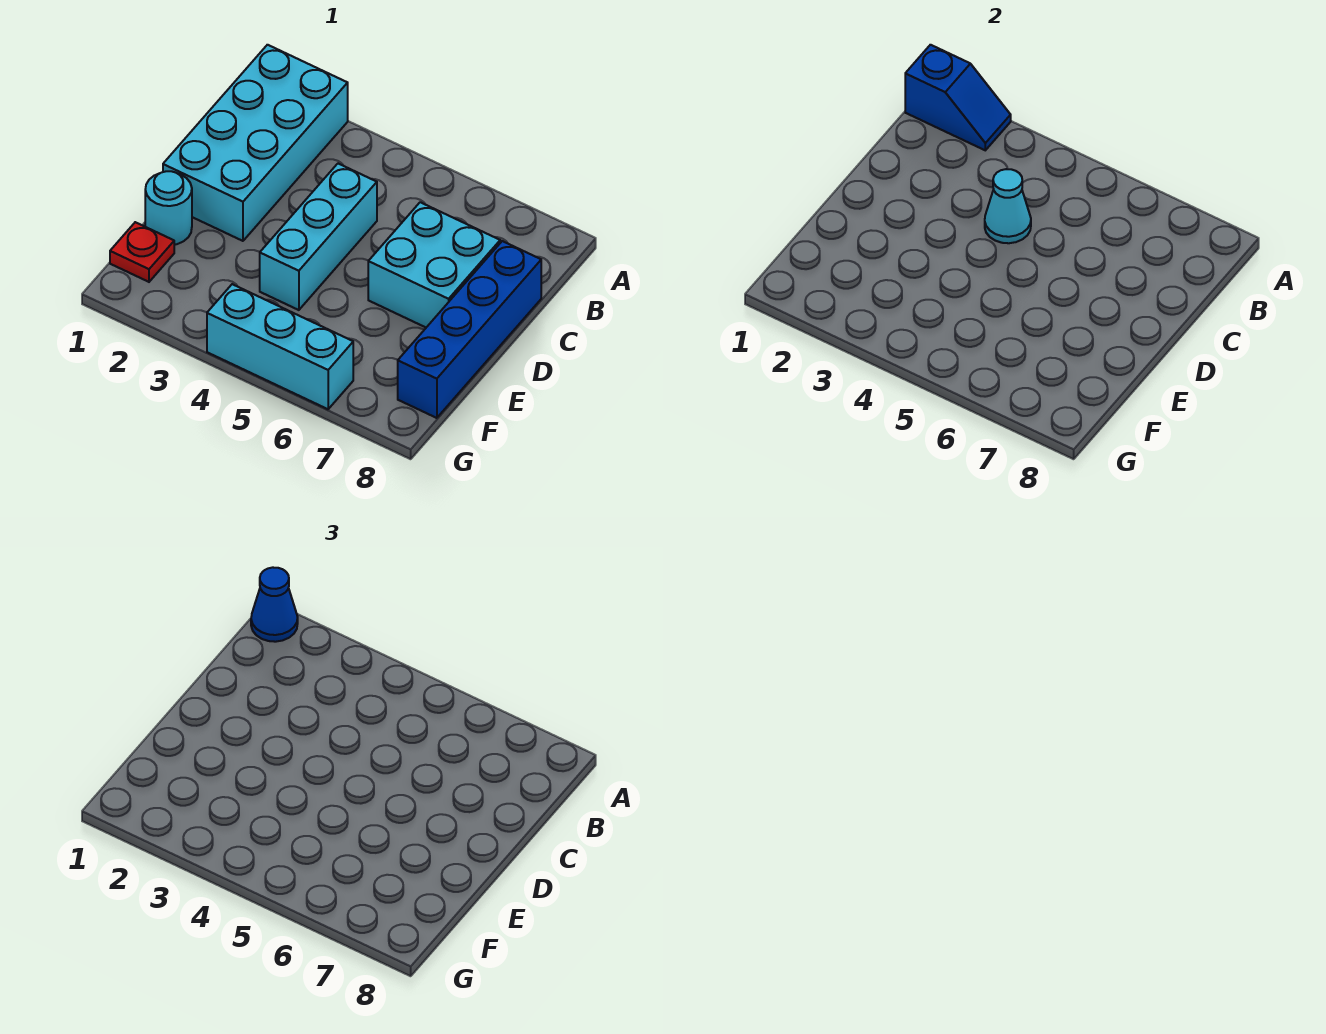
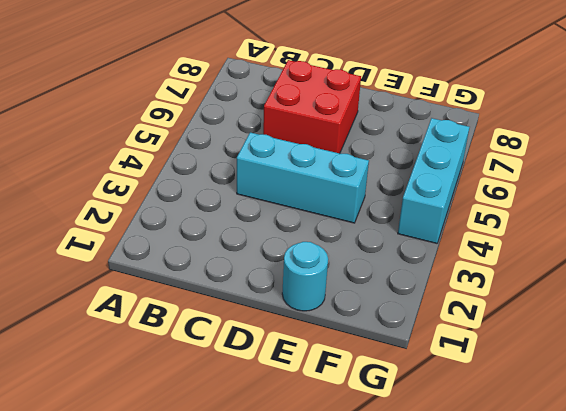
red brick C6:D7 level 1 -> cyan brick C6:D7 level 1
none -> cyan brick A1:D2 level 1
none -> blue brick C8:F8 level 1

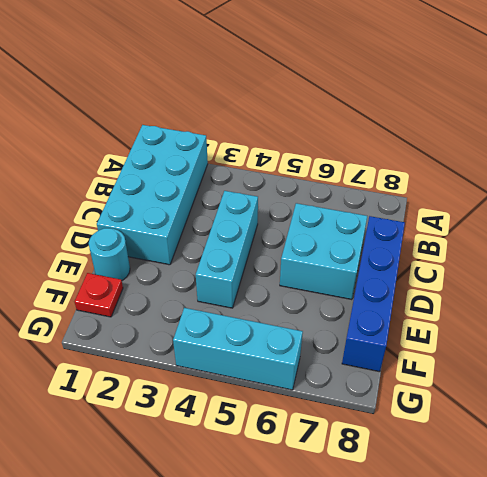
none -> blue slope A1:A2 level 2 top 1
none -> cyan cone C4 level 2

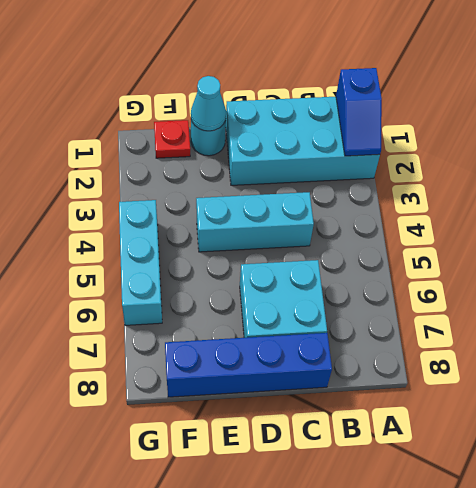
cyan cone E1 level 2 -> cyan cone C4 level 2
none -> blue cone A1 level 3

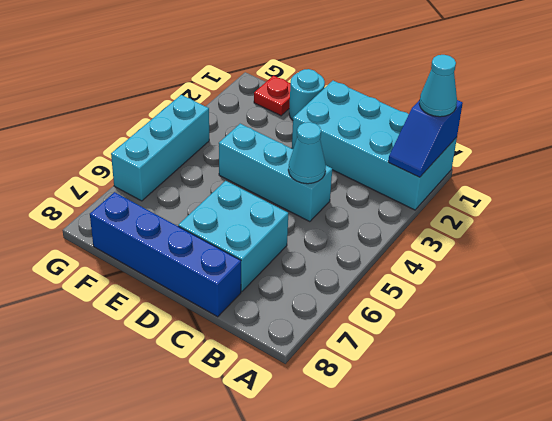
cyan cone A1 level 3 -> blue cone A1 level 3

